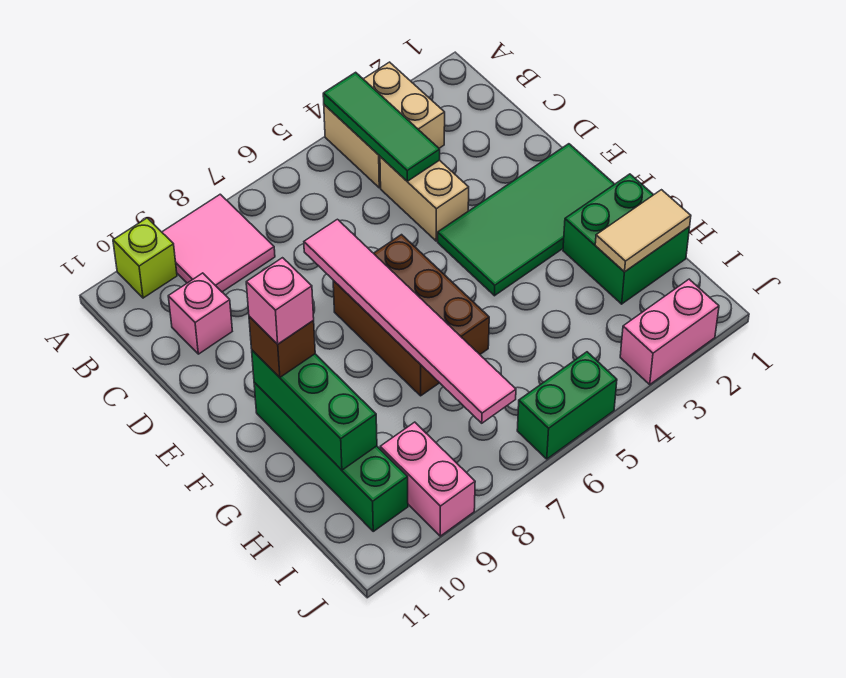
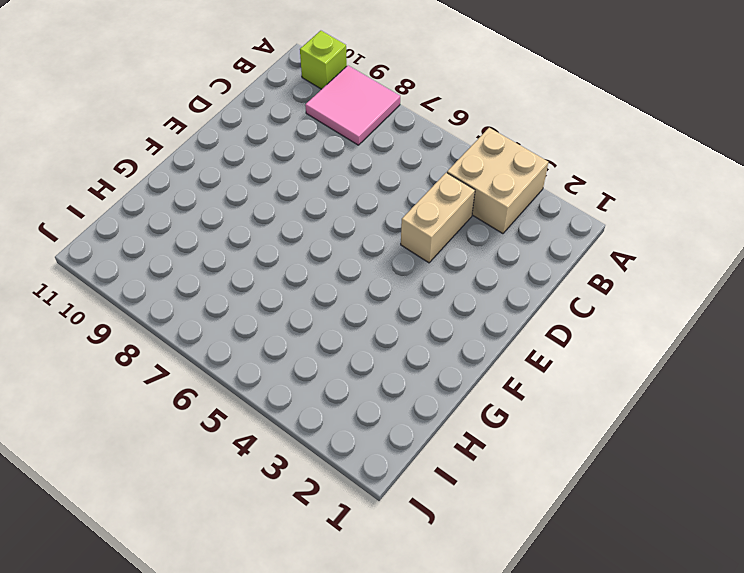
none -> pink brick C10 level 1
none -> green tile E1:F4 level 1
none -> brown brick E6:G7 level 1

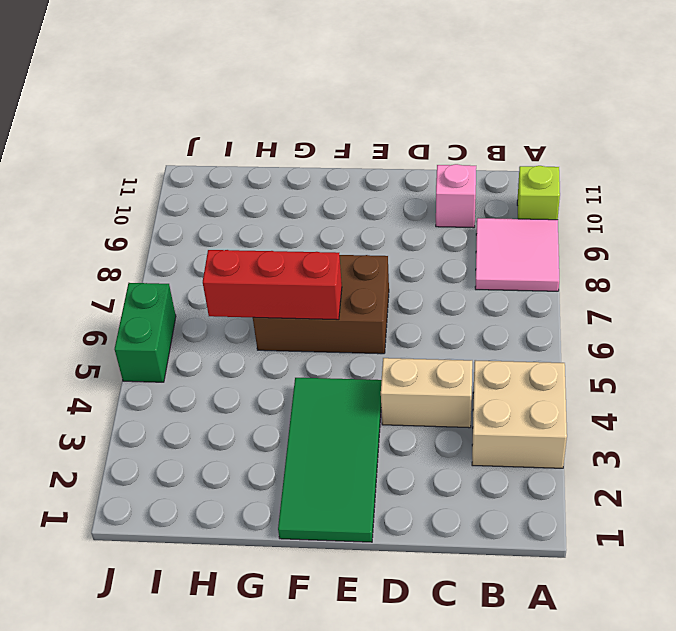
red brick F6:H6 level 2 -> none
none -> green brick F10:I10 level 1
none -> green brick G1:H2 level 1
none -> pink brick I9:J9 level 1

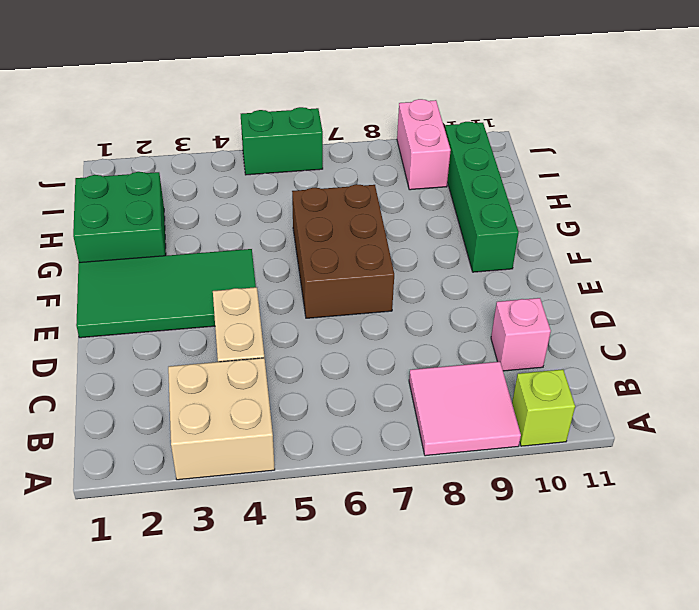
none -> pink brick J2:J3 level 1
none -> green tile A4:C4 level 2
none -> pink tile D7:I7 level 2

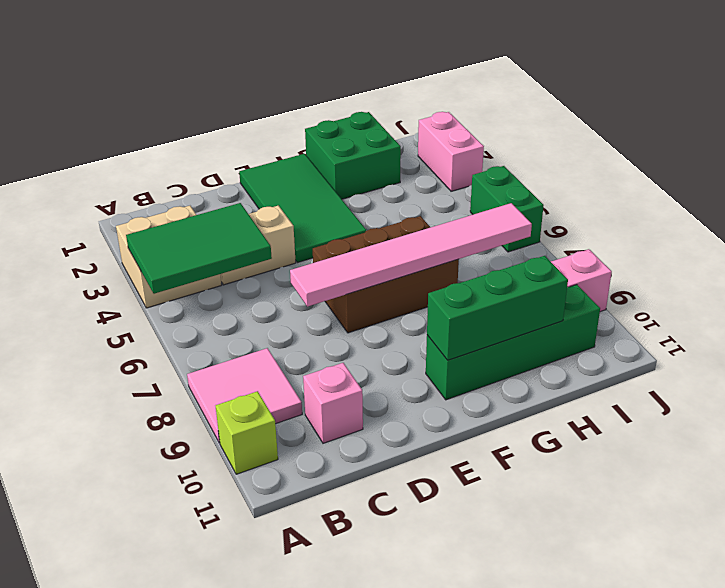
green tile A4:C5 level 2 -> green tile A4:C4 level 2
none -> tan tile H1:H2 level 2
none -> brown brick F10 level 3
none -> pink brick F10 level 4

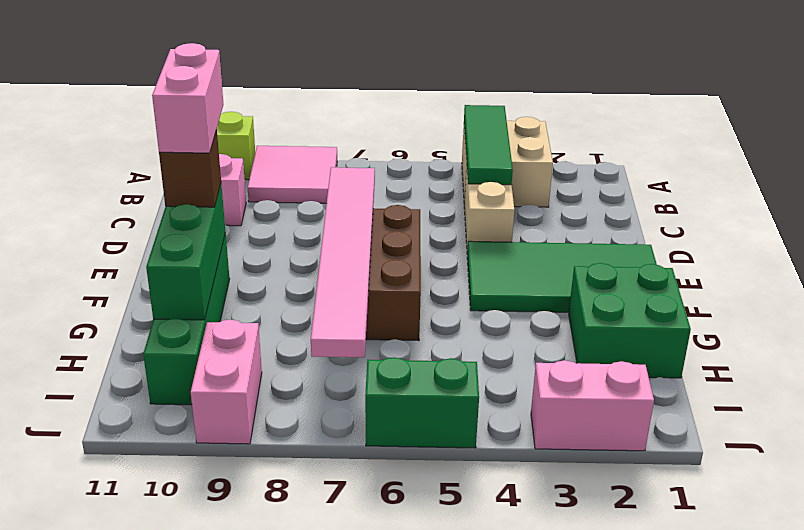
pink brick E10:F10 level 4 -> pink brick F10 level 4
none -> tan tile H1:H2 level 2

